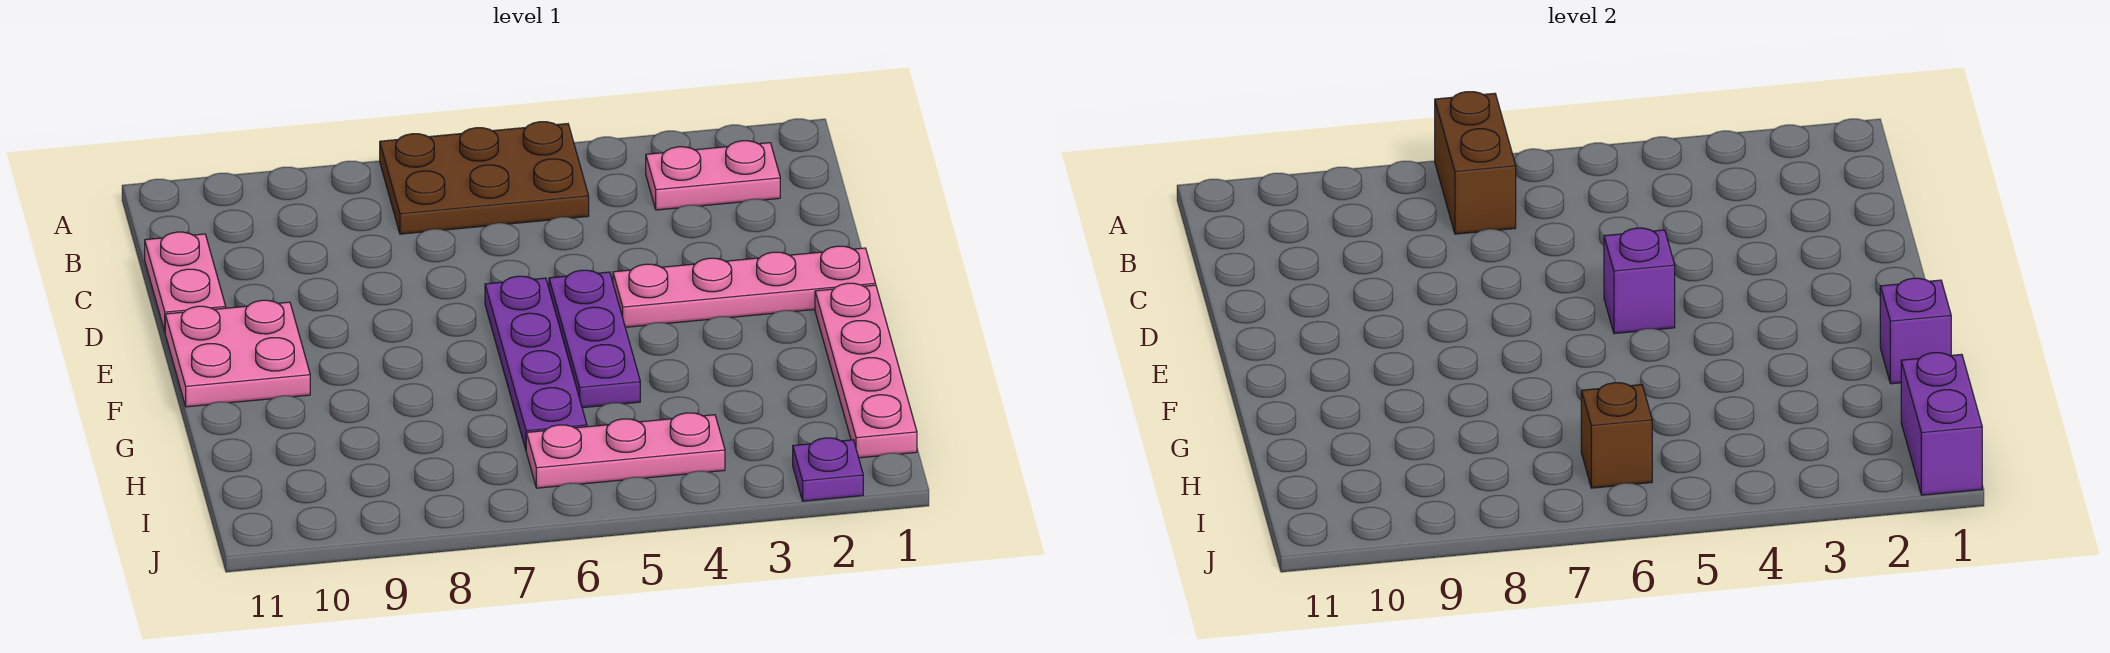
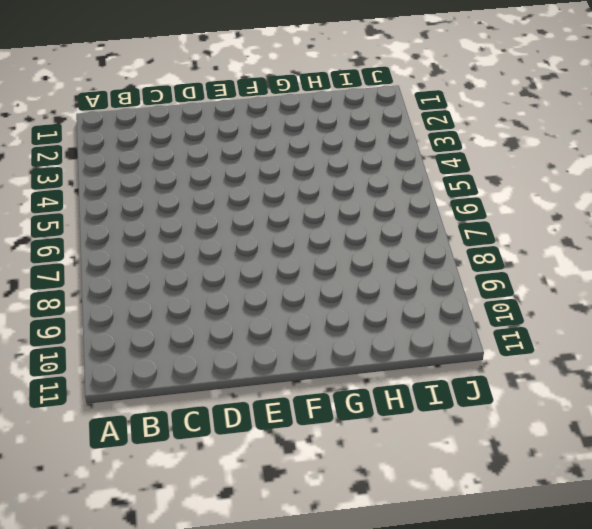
none -> brown plate A5:B7 level 1
none -> pink plate B2:B3 level 1
none -> pink plate C11:D11 level 1

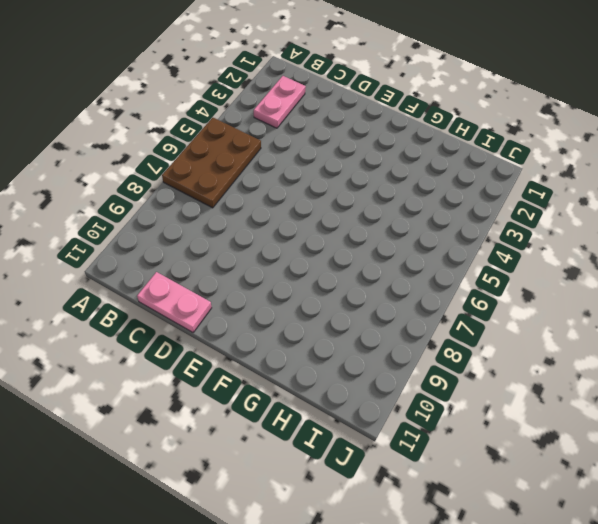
none -> pink plate E1:E4 level 1
none -> purple plate E5:G5 level 1
none -> purple plate E6:H6 level 1

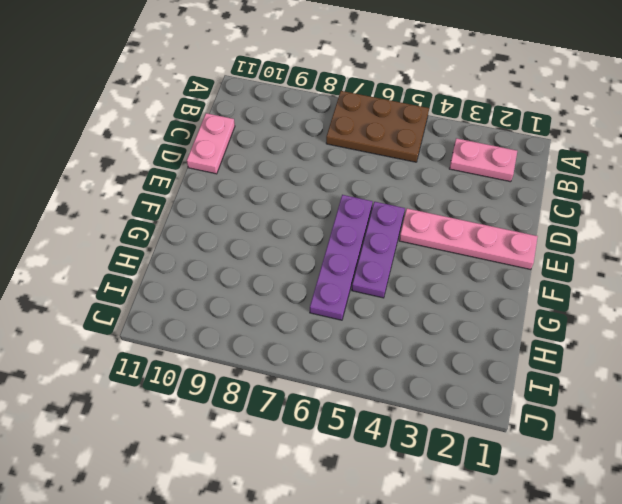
none -> pink plate E10:F11 level 1
none -> pink plate F1:I1 level 1
none -> pink plate I4:I6 level 1

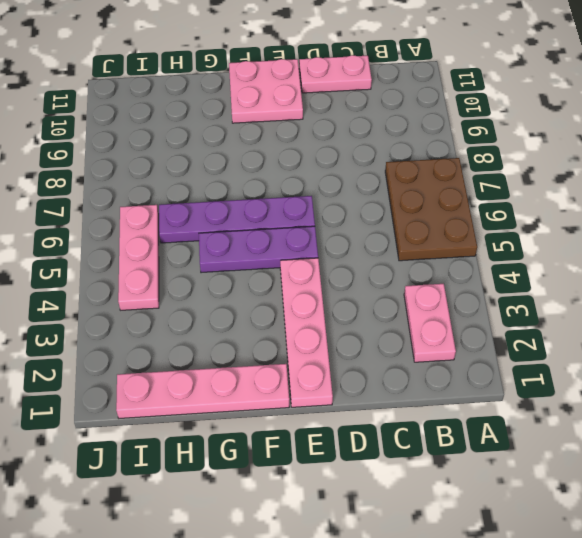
none -> purple plate J2 level 1
none -> brown brick A7:B7 level 2
none -> purple brick E5 level 2

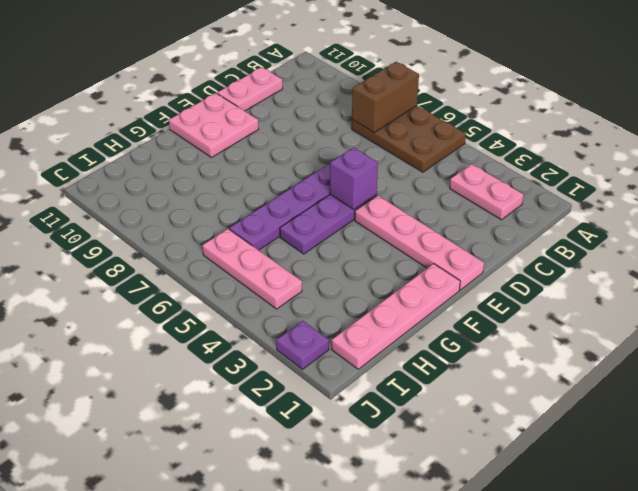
none -> purple brick G1 level 2
none -> purple brick I1:J1 level 2
none -> brown brick I6 level 2

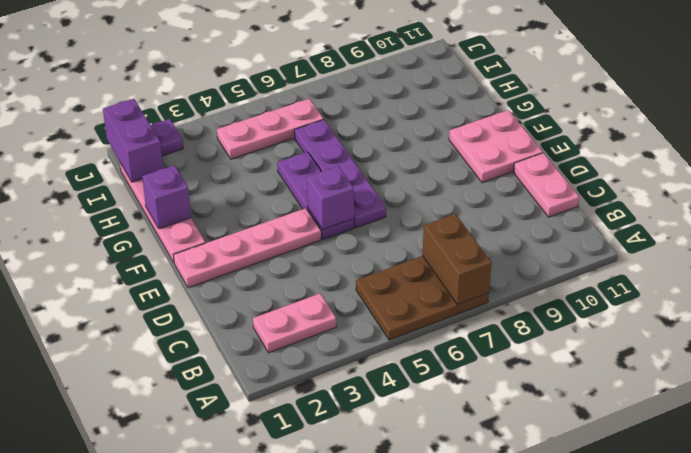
none -> brown brick I6 level 2

